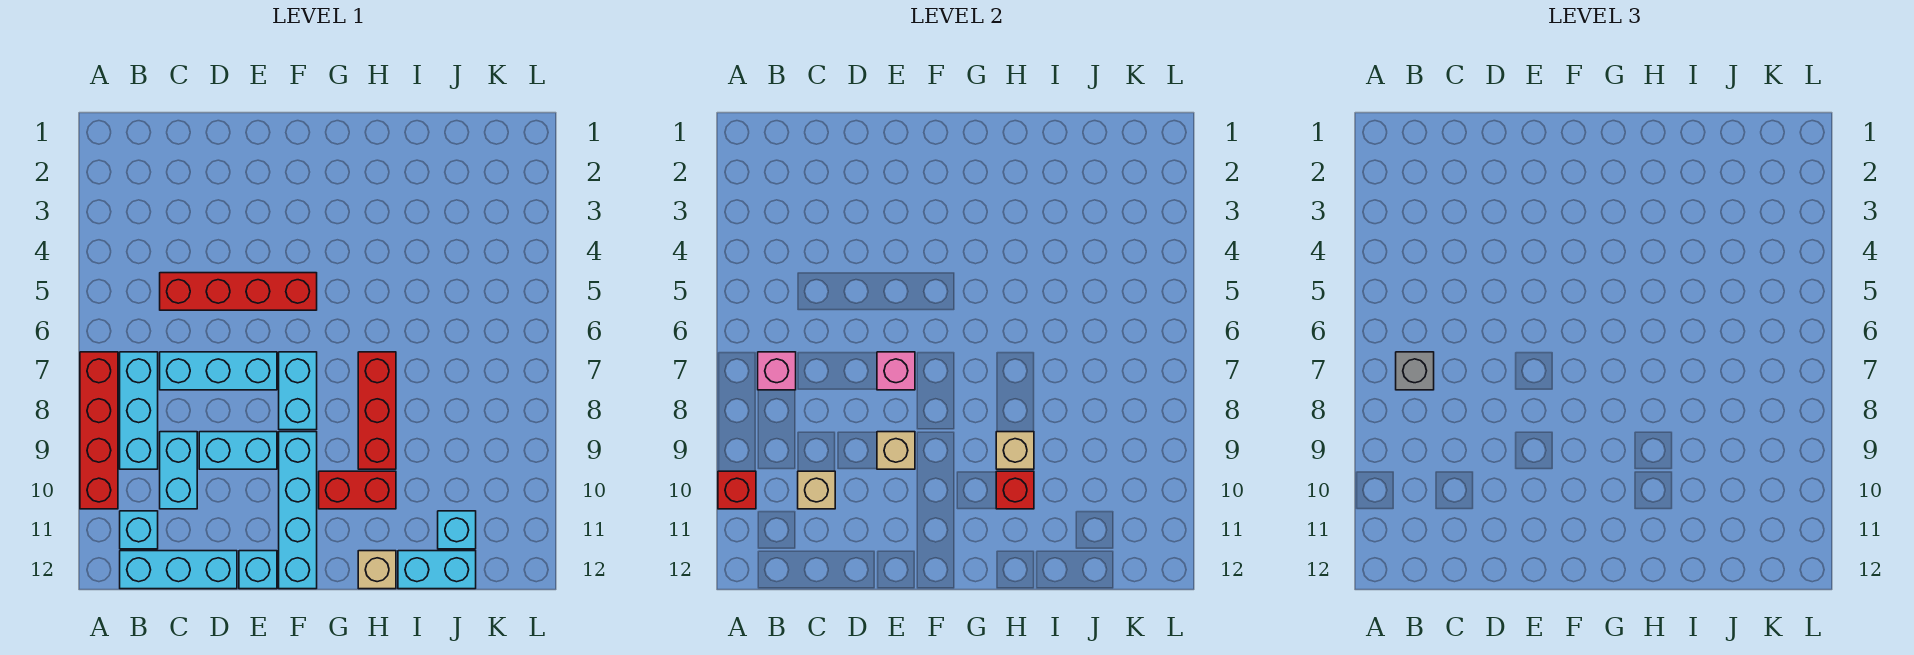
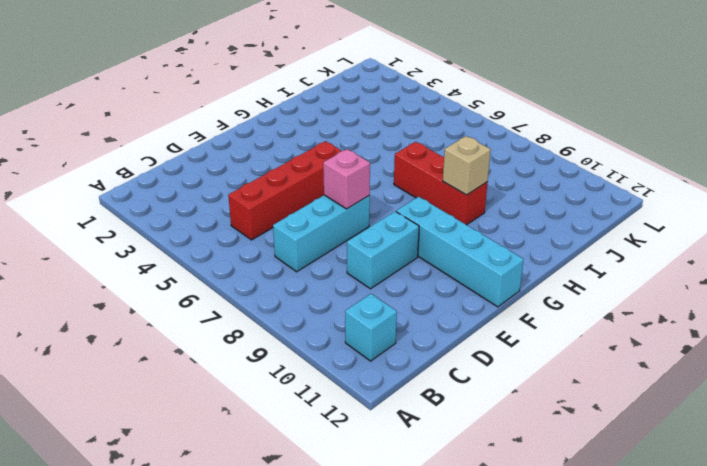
none -> red brick A7:A10 level 1
none -> cyan brick B7:B9 level 1
none -> cyan brick B12:D12 level 1

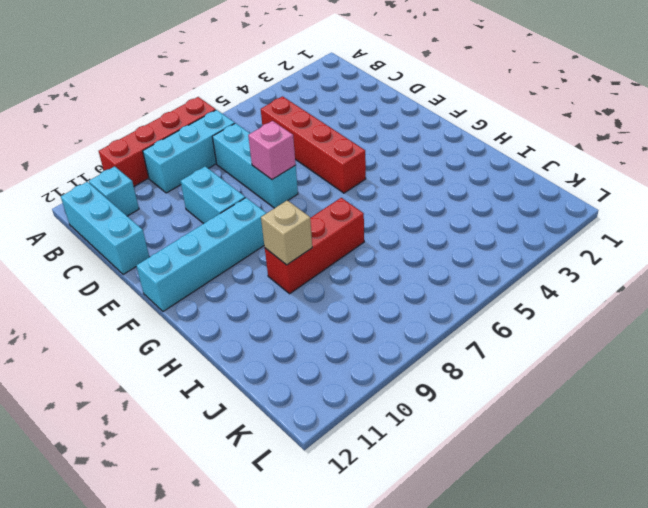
none -> cyan brick C9:C10 level 1
none -> cyan brick E12 level 1
none -> cyan brick F7:F8 level 1

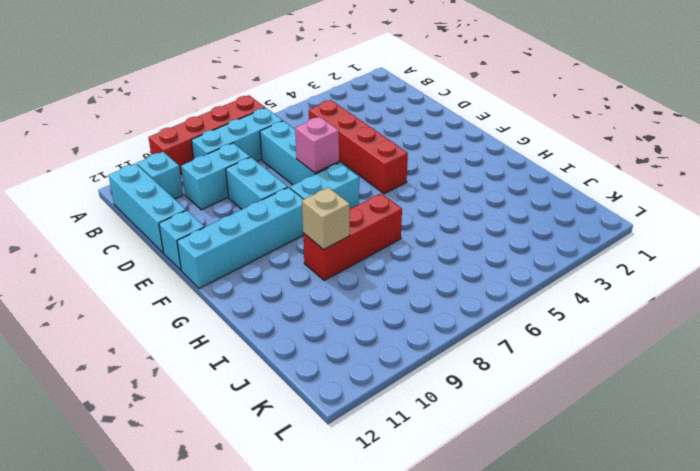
none -> red brick G10:H10 level 1
none -> tan brick H12 level 1
none -> cyan brick I12:J12 level 1

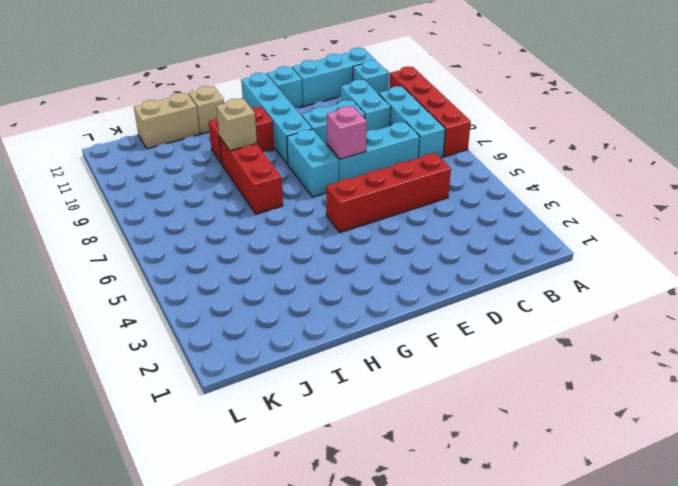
tan brick I12:J12 level 1 -> cyan brick I12:J12 level 1
none -> cyan brick J11 level 1
none -> red brick A10 level 2
none -> pink brick B7 level 2

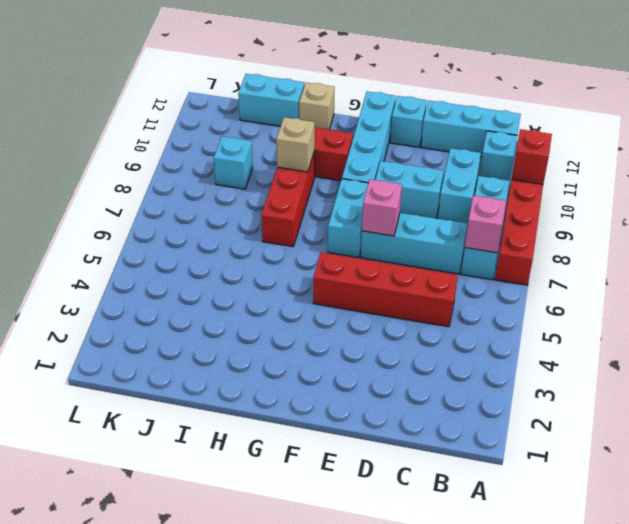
cyan brick J9 level 1 -> cyan brick J11 level 1
none -> tan brick C10 level 2
none -> tan brick E9 level 2
none -> red brick H10 level 2

